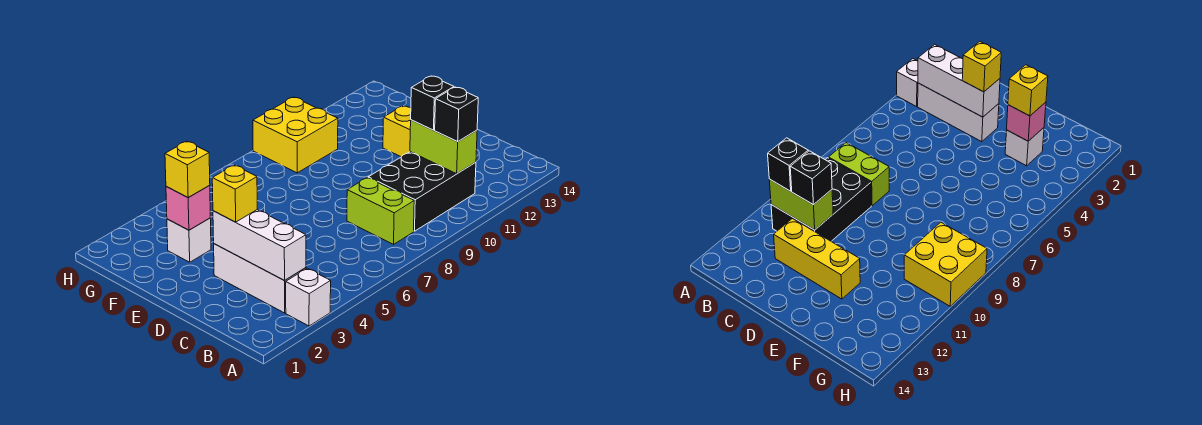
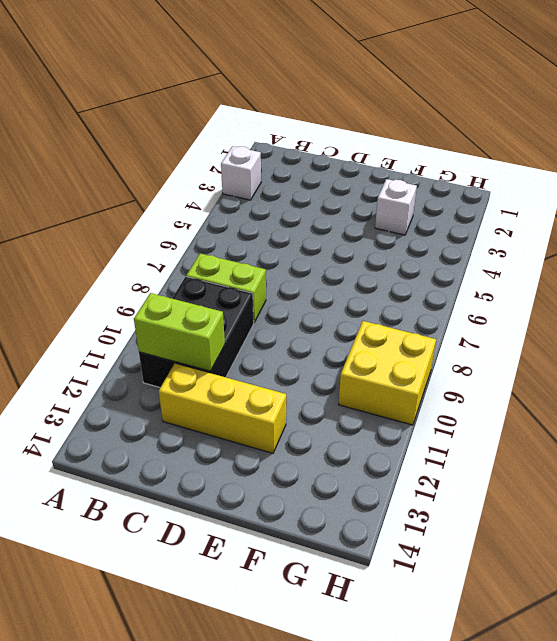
none -> white brick B3:D3 level 1
none -> white brick B3:D3 level 2
none -> pink brick F3 level 2

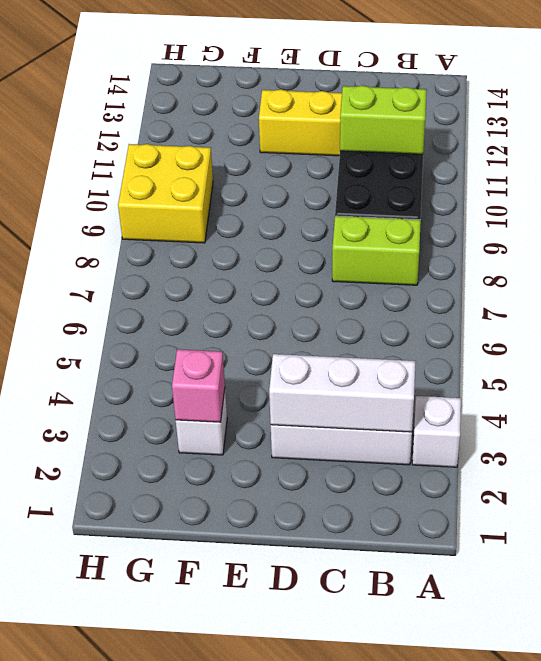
none -> black brick B11 level 3
none -> black brick C11 level 3
none -> yellow brick D3 level 3

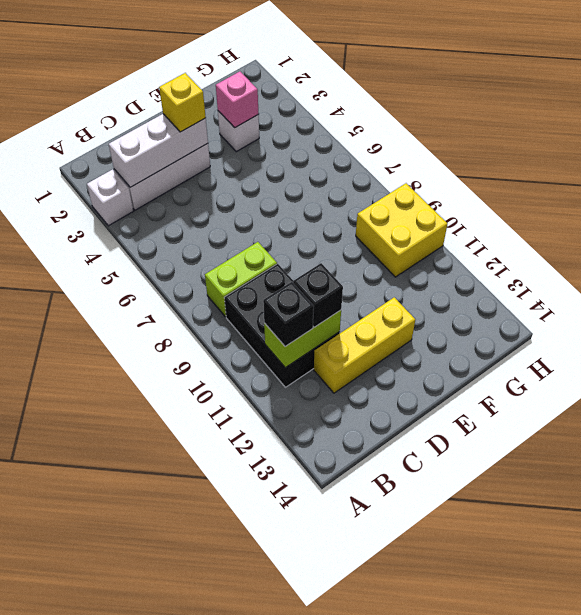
none -> yellow brick F3 level 3

